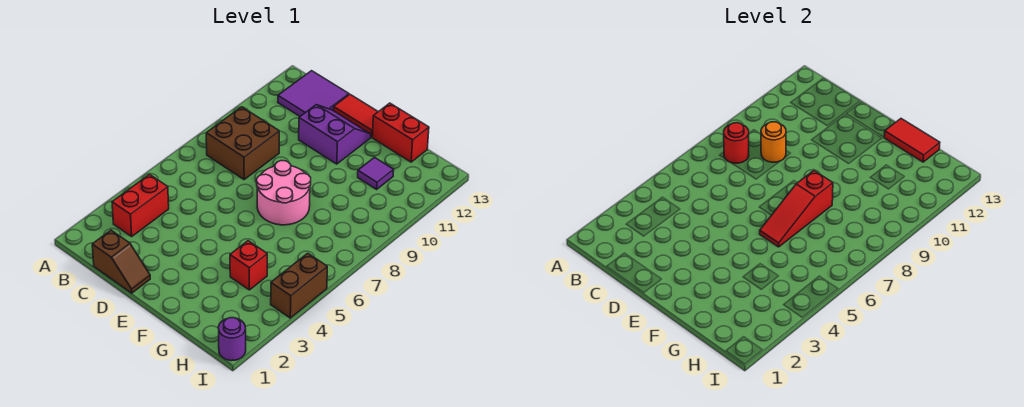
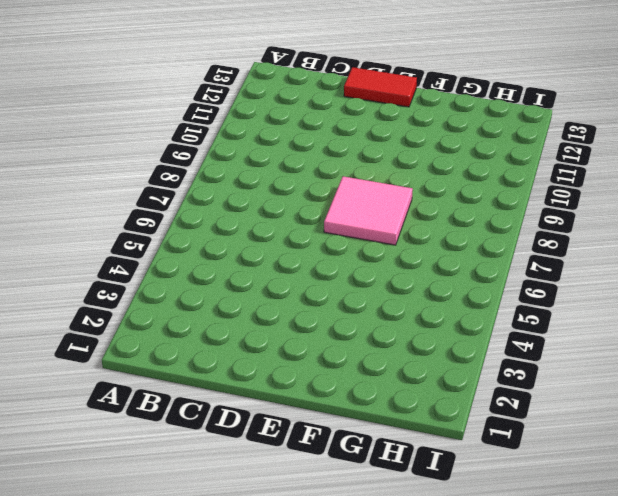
pink tile E7:F8 level 1 -> pink round brick E7:F8 level 1
none -> red brick B3:B4 level 1
none -> brown brick B8:C9 level 1
none -> purple tile B12:C13 level 1

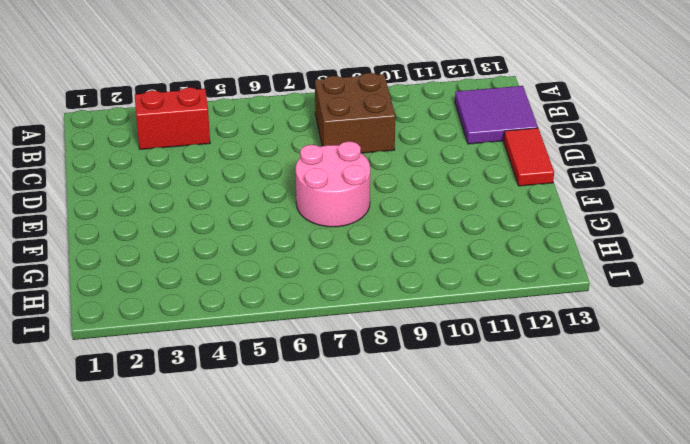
none -> brown slope C1:D1 level 1 top C
none -> purple slope D11:E12 level 1 top 11
none -> red brick F13:G13 level 1

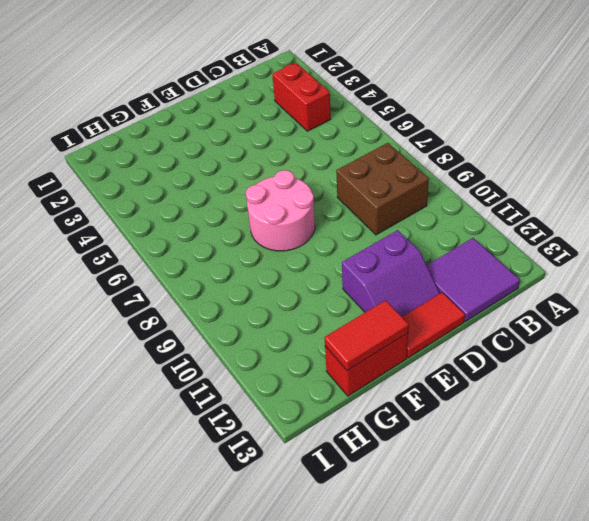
none -> brown slope C1:D1 level 1 top C
none -> red brick G4 level 1
none -> purple tile G11 level 1

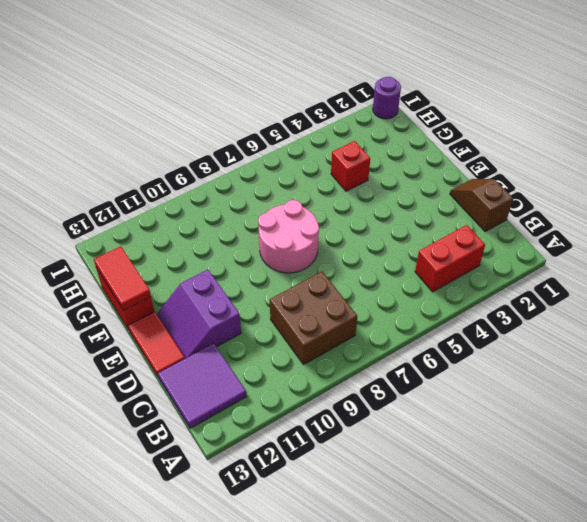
none -> purple tile G11 level 1
none -> brown brick I4:I5 level 1
none -> red round brick B8 level 2

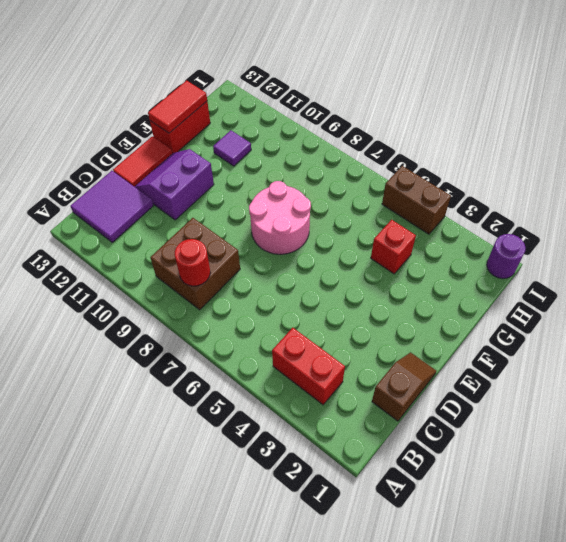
none -> orange round brick C9 level 2
none -> red slope F6:F8 level 2 top 8

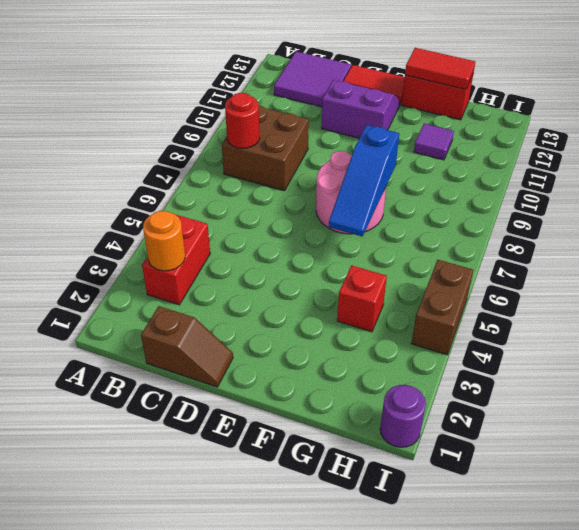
orange round brick B3 level 2 -> orange round brick C9 level 2
blue slope F6:F8 level 2 top 8 -> red slope F6:F8 level 2 top 8

